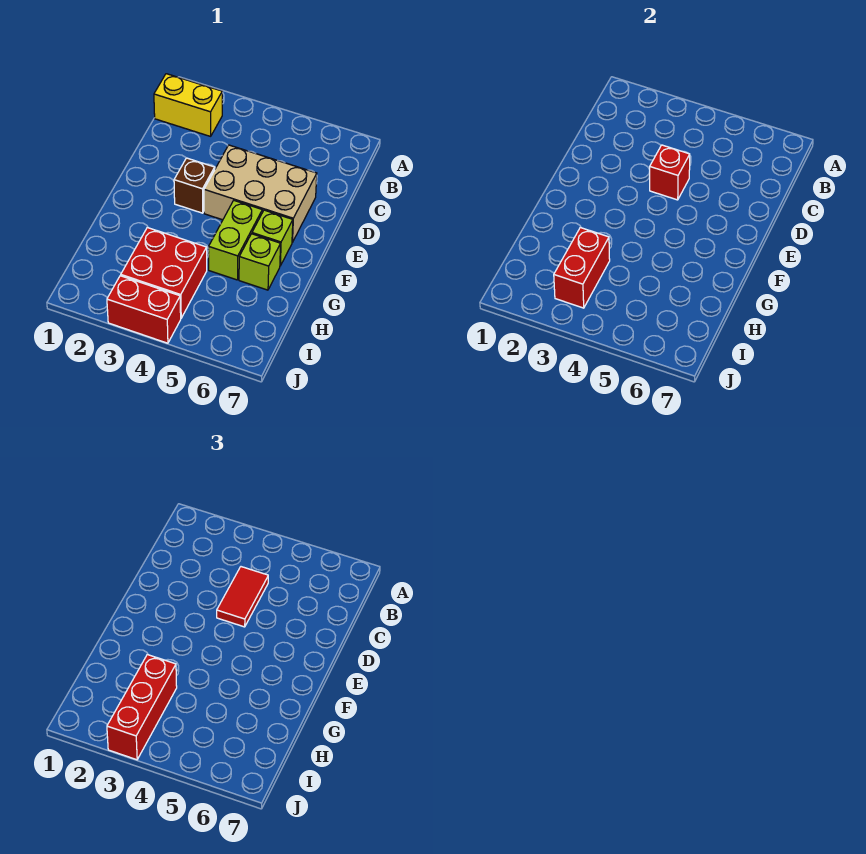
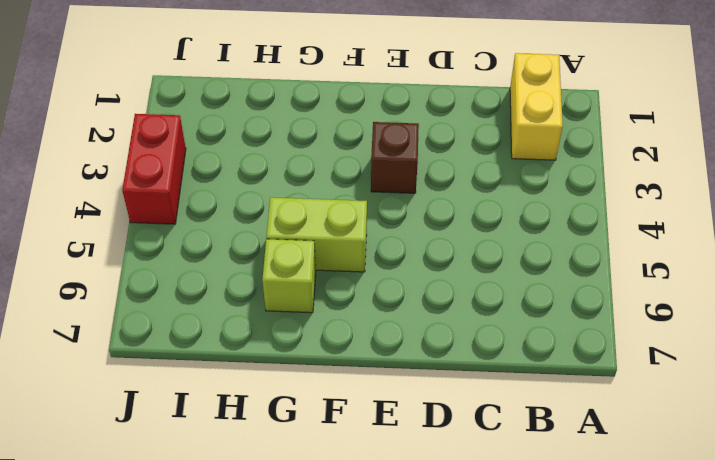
none -> tan brick D4:E6 level 1
none -> lime brick F6 level 1
none -> red brick H3:I4 level 1

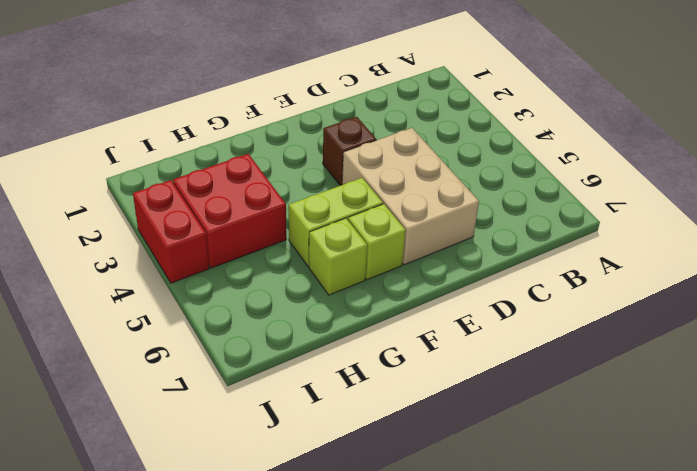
none -> yellow brick B1:B2 level 1
none -> red brick D4 level 2
none -> red brick H3:I3 level 2

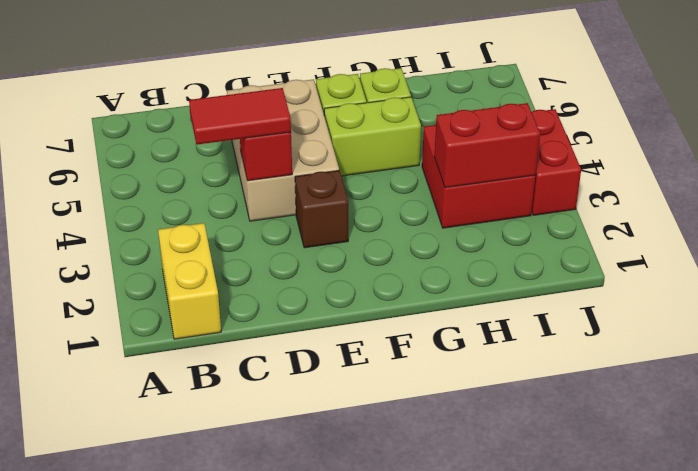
none -> red brick H3:J3 level 3

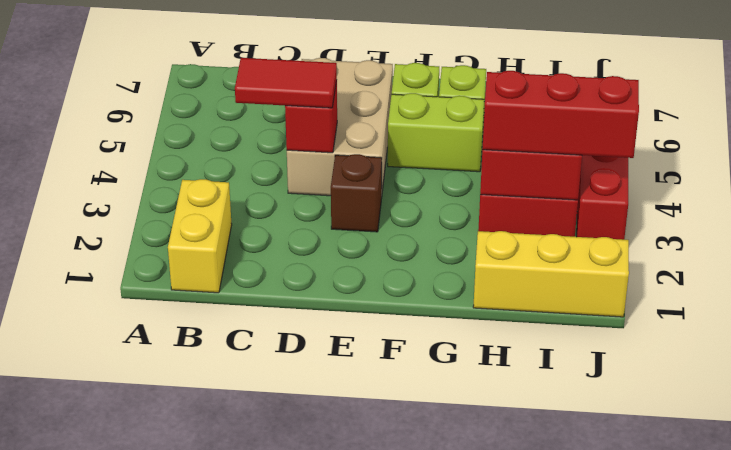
yellow brick H1:J1 level 1 -> none

